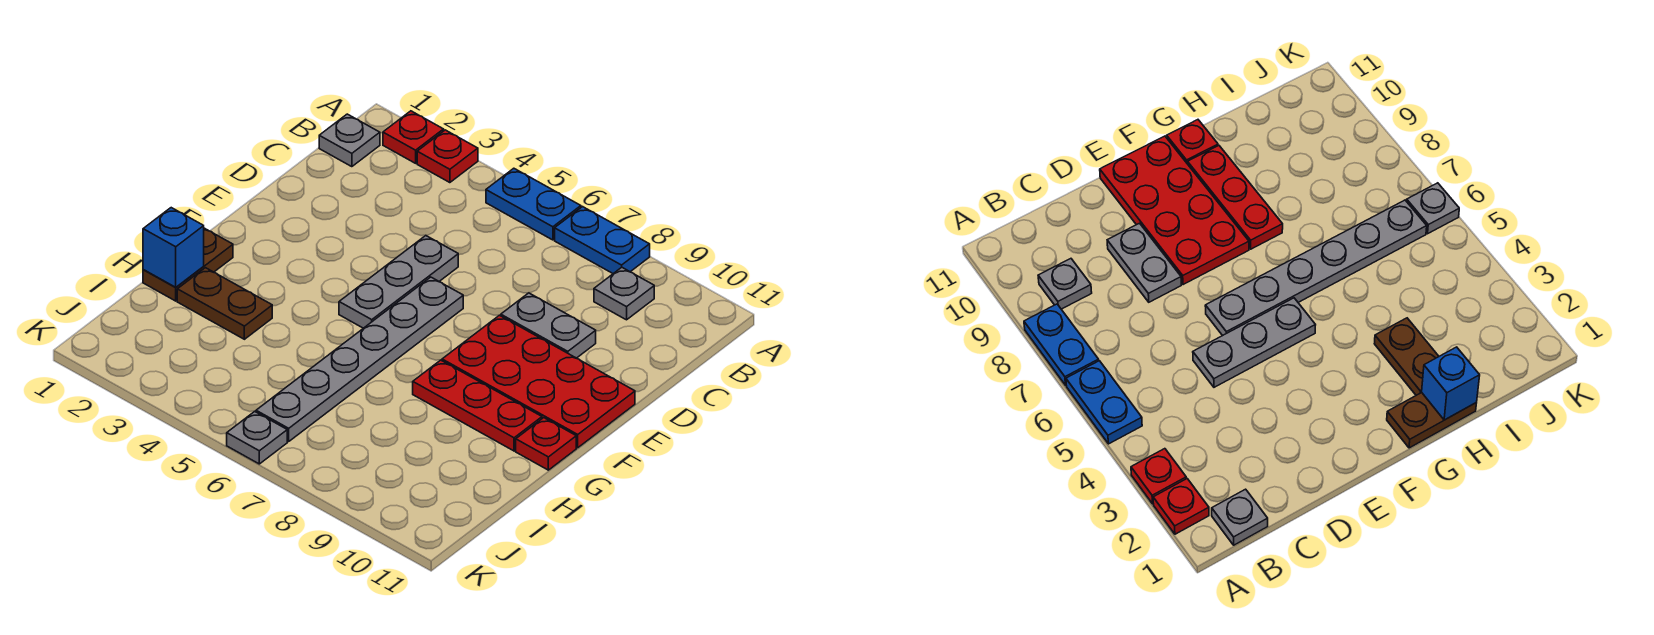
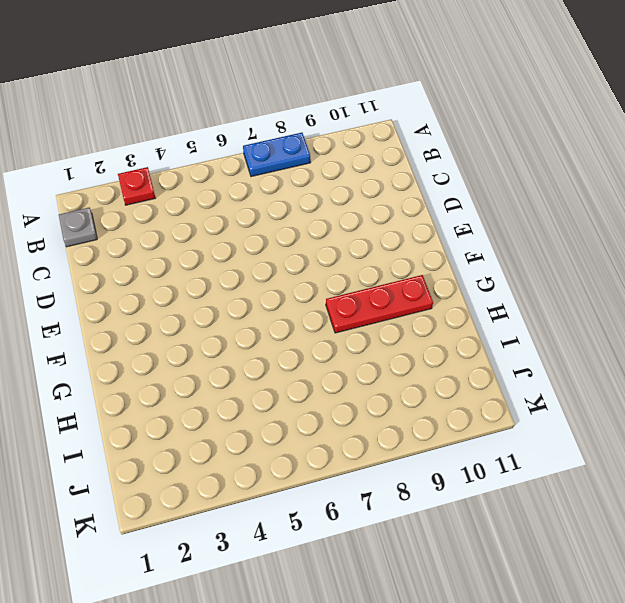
none -> red plate A2 level 1
none -> blue plate A5:A6 level 1
none -> grey plate B9 level 1

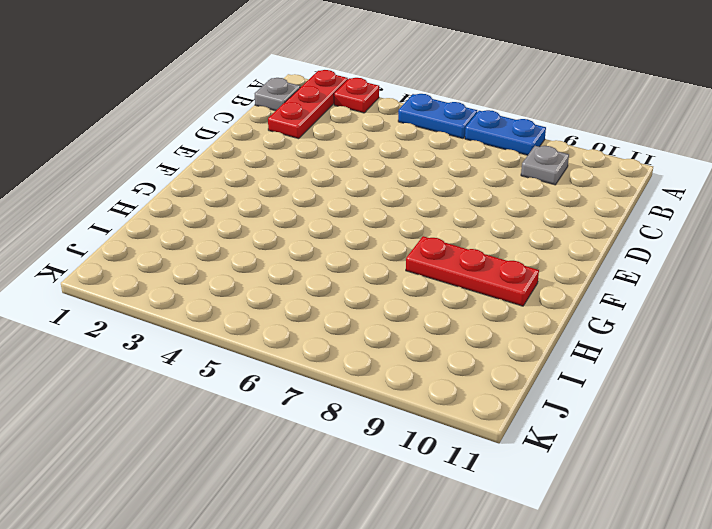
red plate A2:C2 level 1 -> red plate A2 level 1
none -> grey plate D5:F5 level 1
none -> grey plate D8:D9 level 1
none -> grey plate E6:J6 level 1

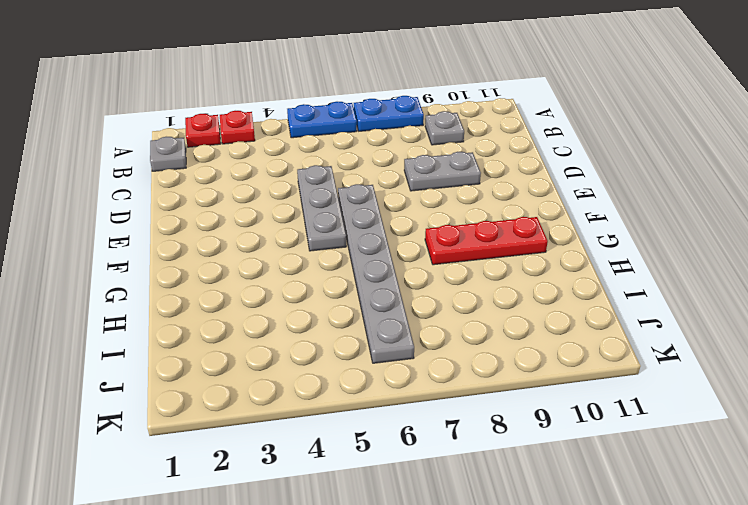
none -> red plate E8:F11 level 1
none -> brown plate G1:H1 level 1
none -> red plate G11 level 1

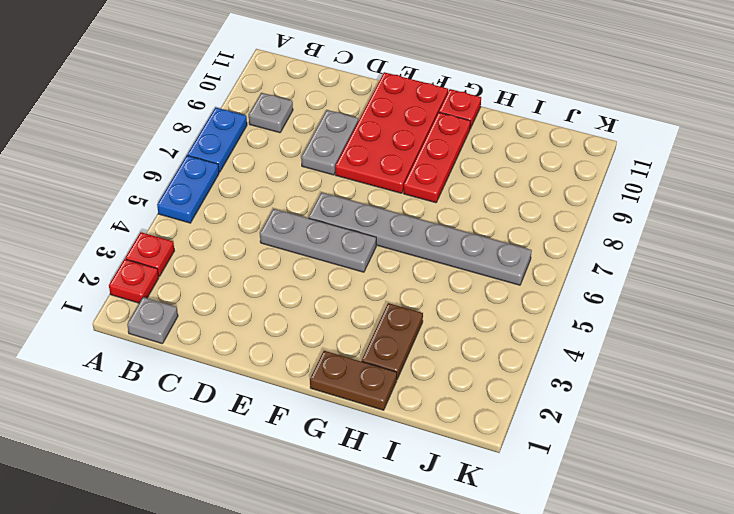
none -> grey plate K6 level 1
none -> blue brick H1 level 2

